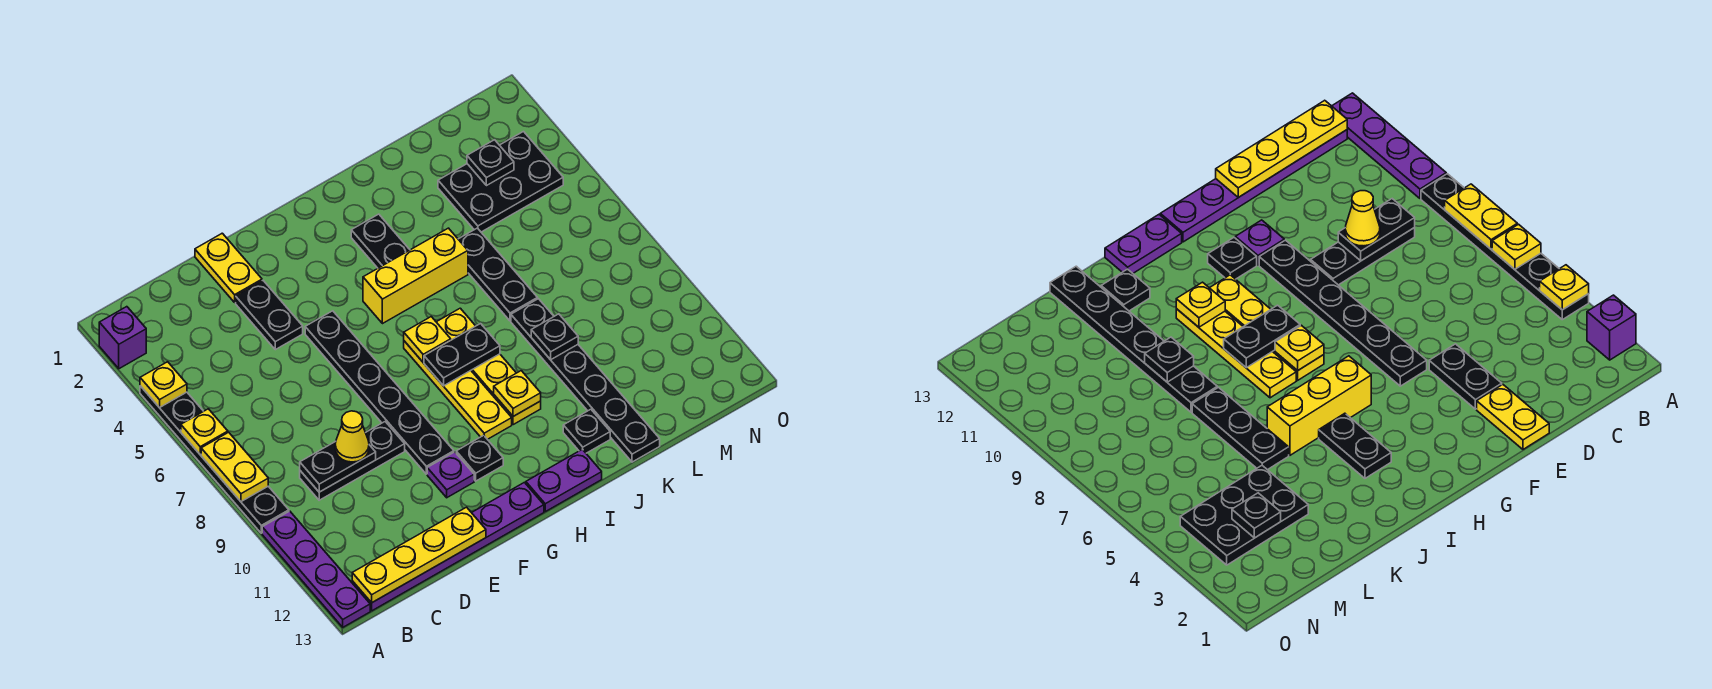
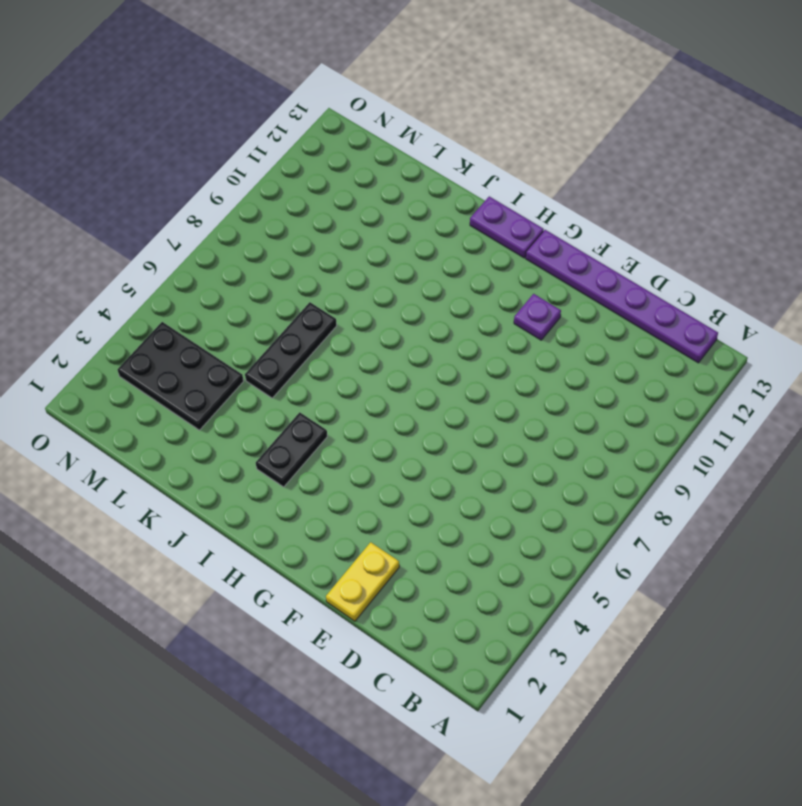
none -> purple brick A2 level 1
none -> black plate A4:A9 level 1
none -> purple plate A10:A13 level 1
none -> black plate C9:E9 level 1

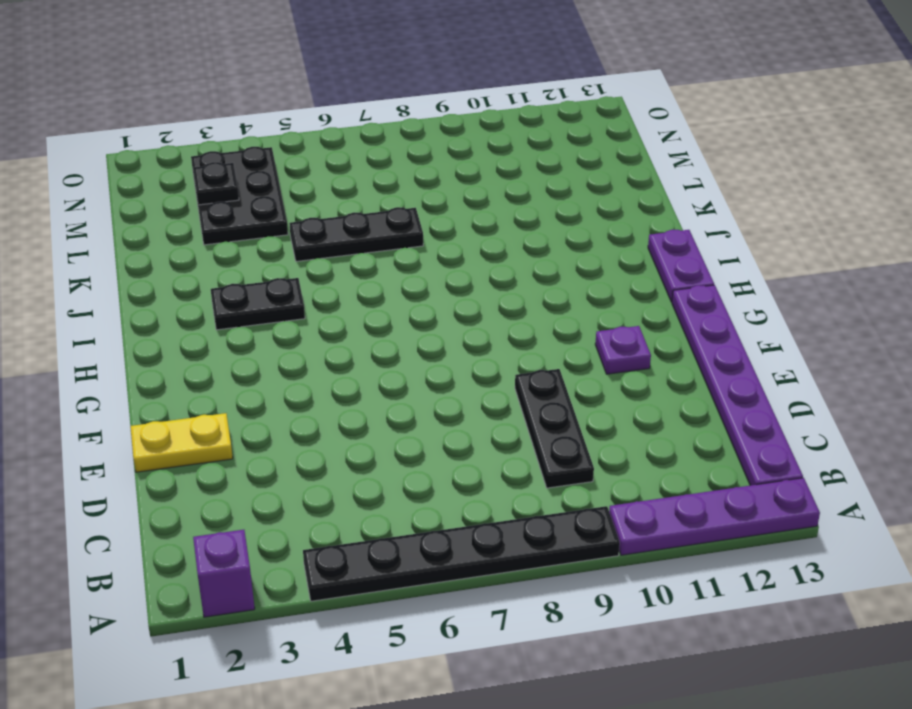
none -> black plate E3:E4 level 1
none -> black plate F5:F10 level 1
none -> black plate G11 level 1
none -> yellow brick H5:J5 level 1

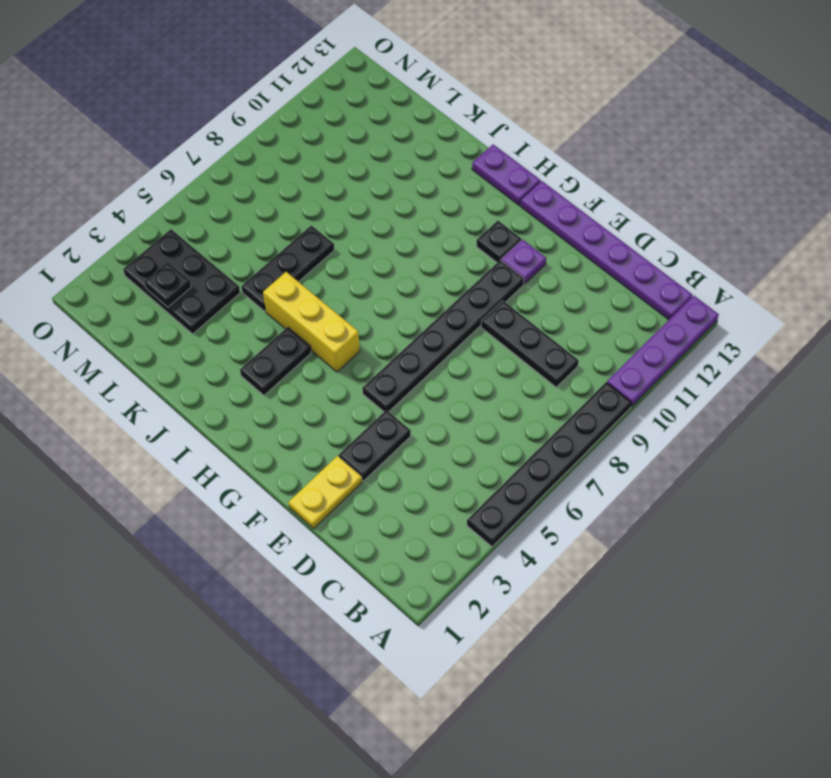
none -> purple brick A2 level 1
none -> yellow plate H7:H10 level 1
none -> yellow plate I7:I10 level 1
none -> black plate J12 level 1

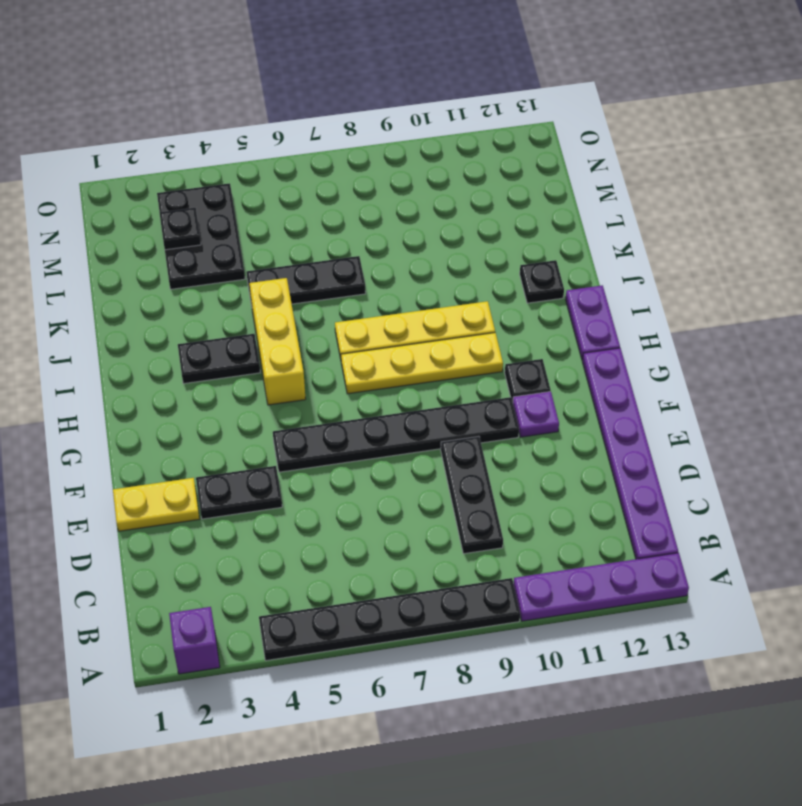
none -> black plate K8:K13 level 1
none -> yellow plate A4 level 2
none -> yellow plate A6 level 2
none -> yellow plate A7:A8 level 2

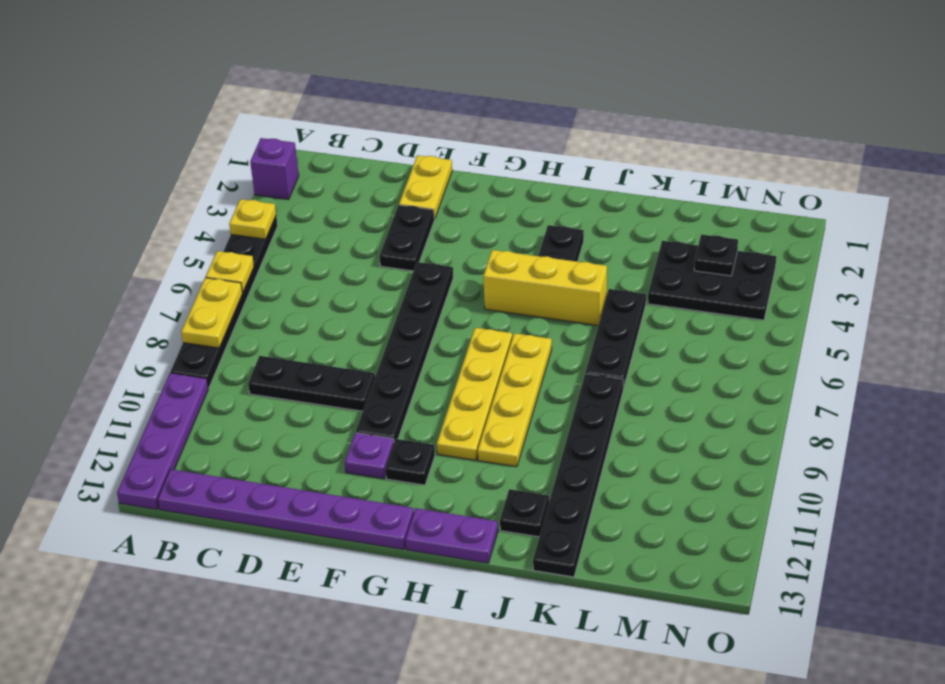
none -> yellow plate B13:E13 level 2
none -> black plate C9:D9 level 2
none -> yellow plate H7 level 2
none -> black plate H8:I8 level 2

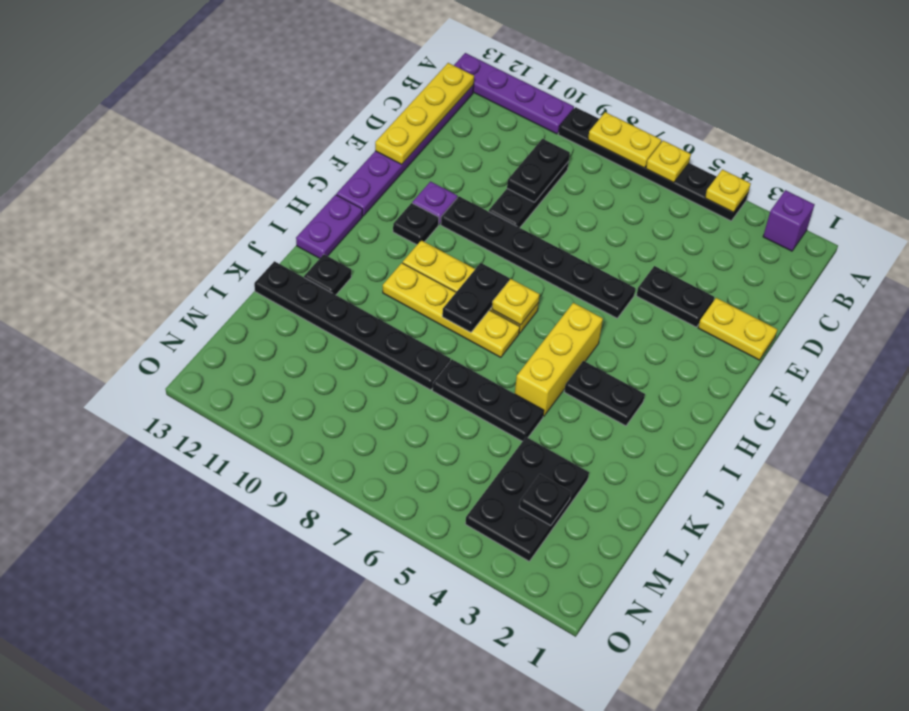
none -> yellow plate I10 level 2
none -> black plate K9 level 2
none -> yellow cone D9 level 3

